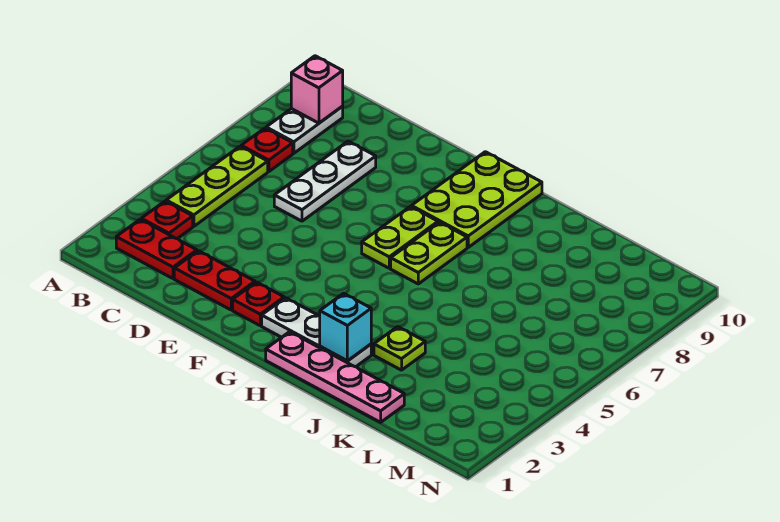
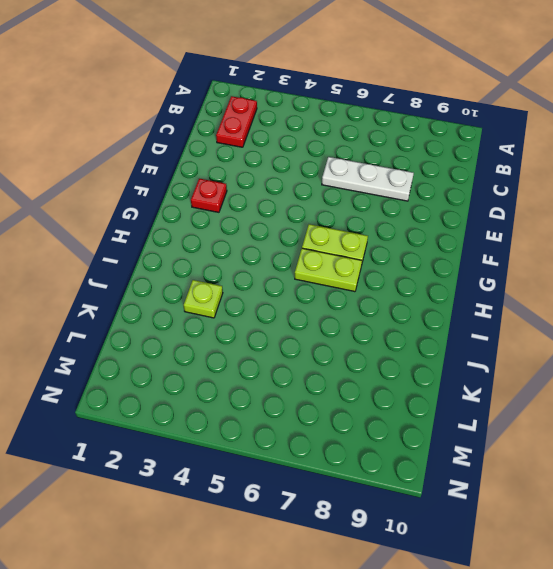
none -> red plate B3 level 1
none -> lime plate B4:B6 level 1
none -> red plate B7 level 1

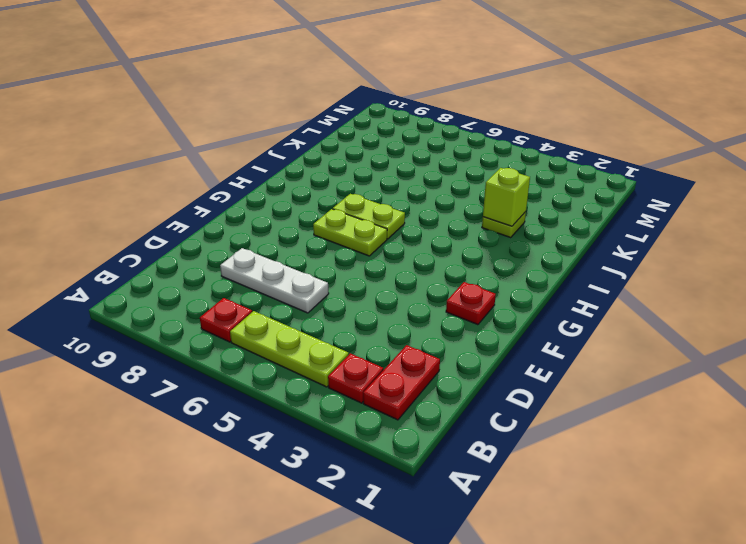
lime brick J3 level 2 -> none
none -> white plate B8:B9 level 1
none -> red plate D2:E2 level 1
none -> white plate G2:I2 level 1

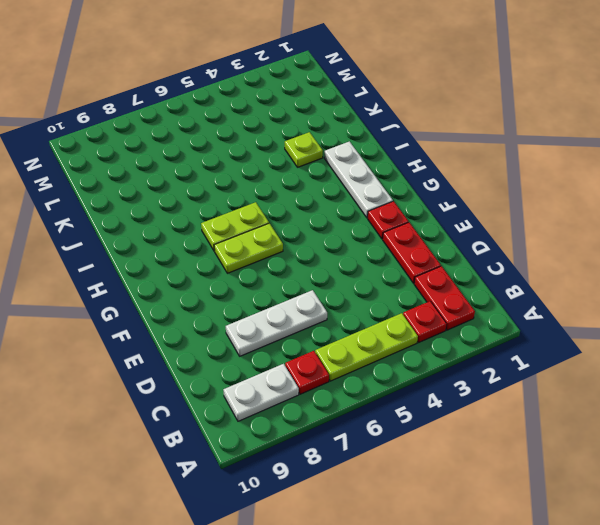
none -> lime plate G8:H10 level 1
none -> pink plate H1:K1 level 1
none -> pink brick B9 level 2

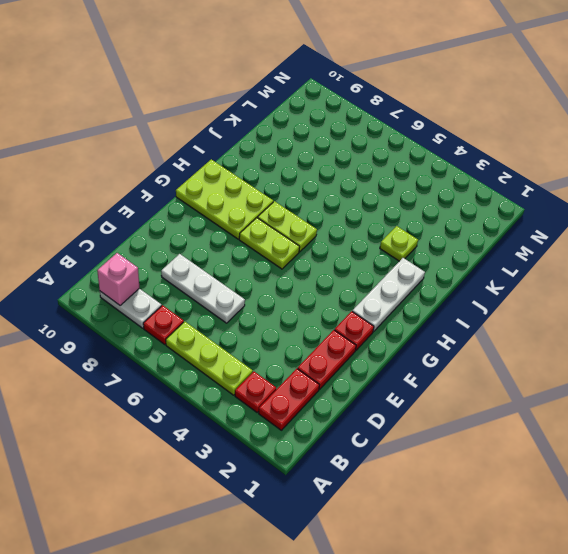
none -> pink plate H1:K1 level 1
none -> cyan brick I2 level 2

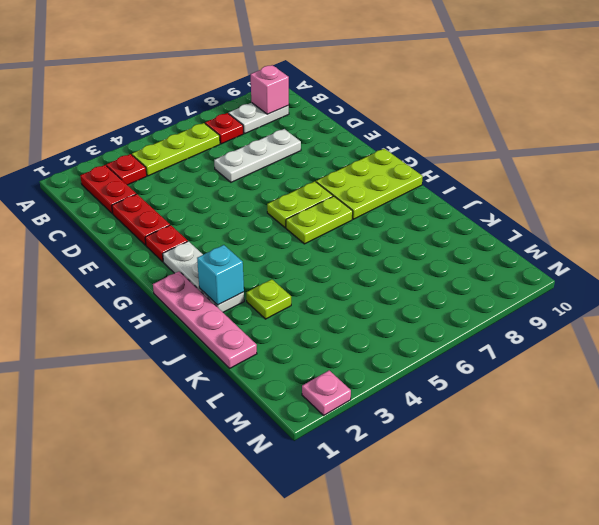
pink plate N2 level 1 -> none

